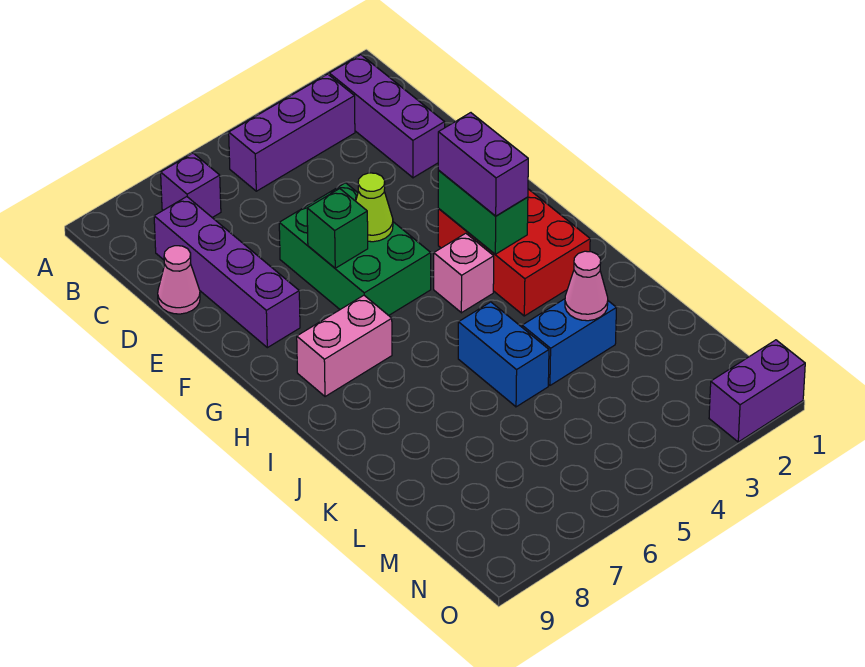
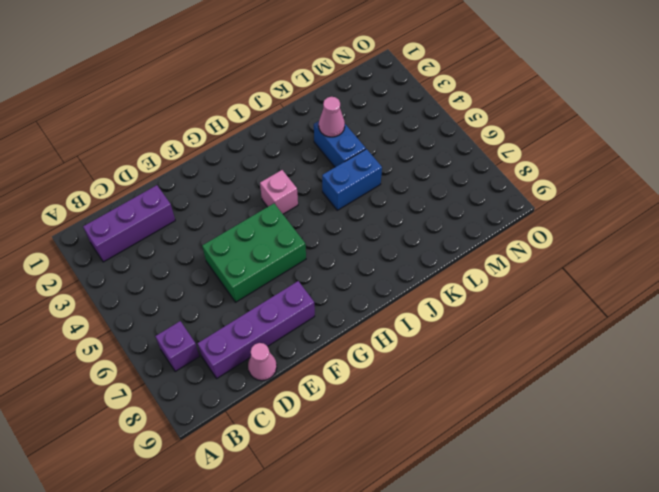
none -> purple brick B3:B5 level 1
none -> red brick G2:I3 level 1
none -> pink brick H7:H8 level 1

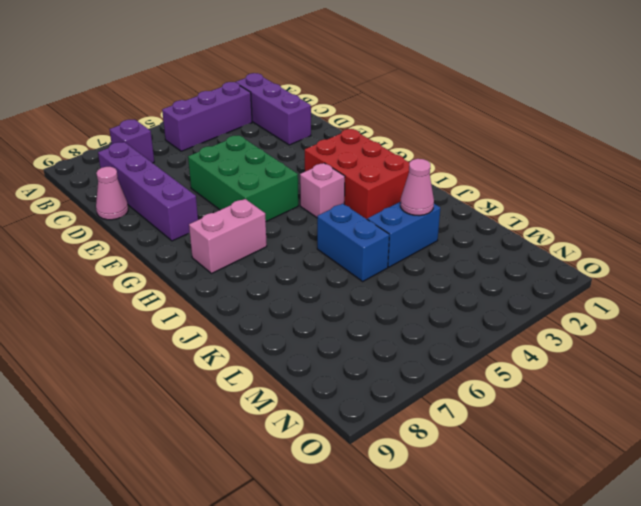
none -> purple brick O1:O2 level 1
none -> lime cone F5 level 2
none -> green brick F6 level 2

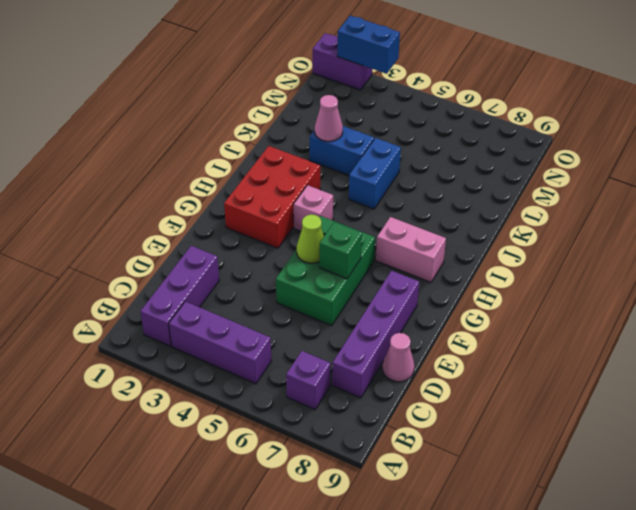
blue brick O2:O3 level 2 -> none
none -> green brick G3:H3 level 2
none -> purple brick G3:H3 level 3

